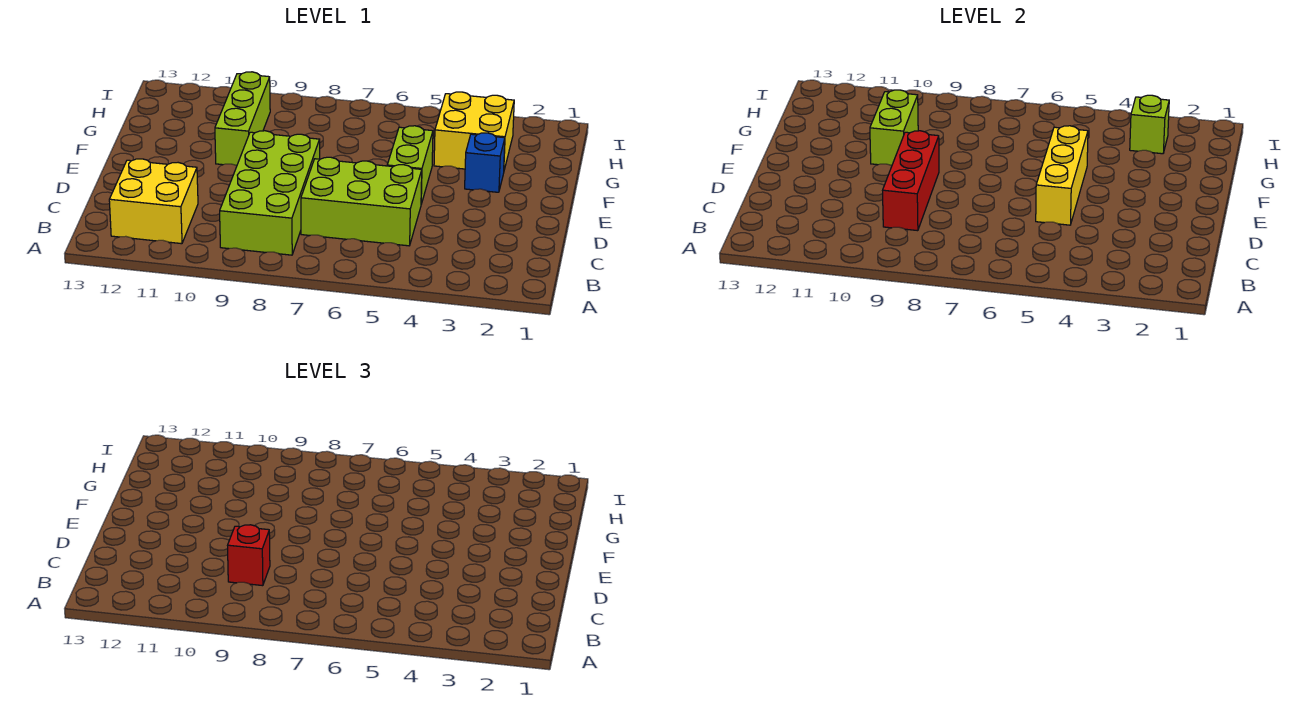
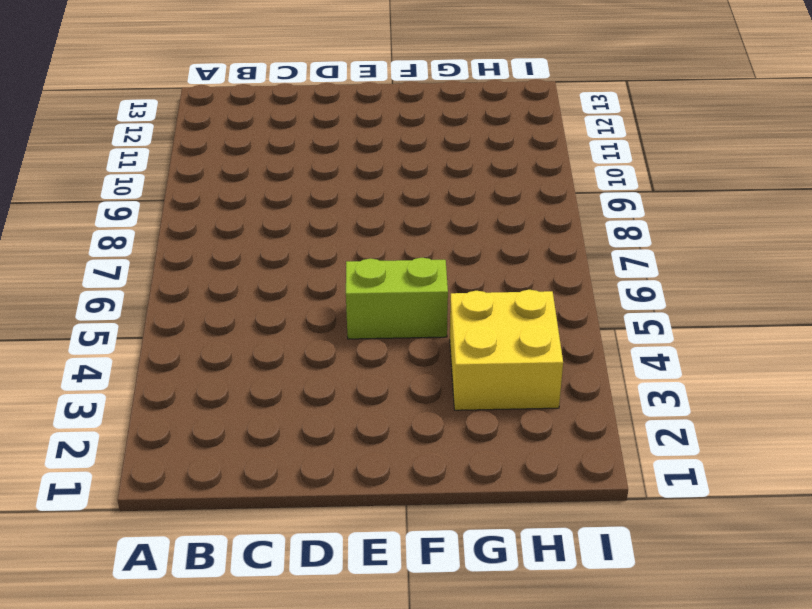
none -> lime brick B8:E9 level 1
none -> yellow brick B11:C12 level 1
none -> lime brick C5:D7 level 1

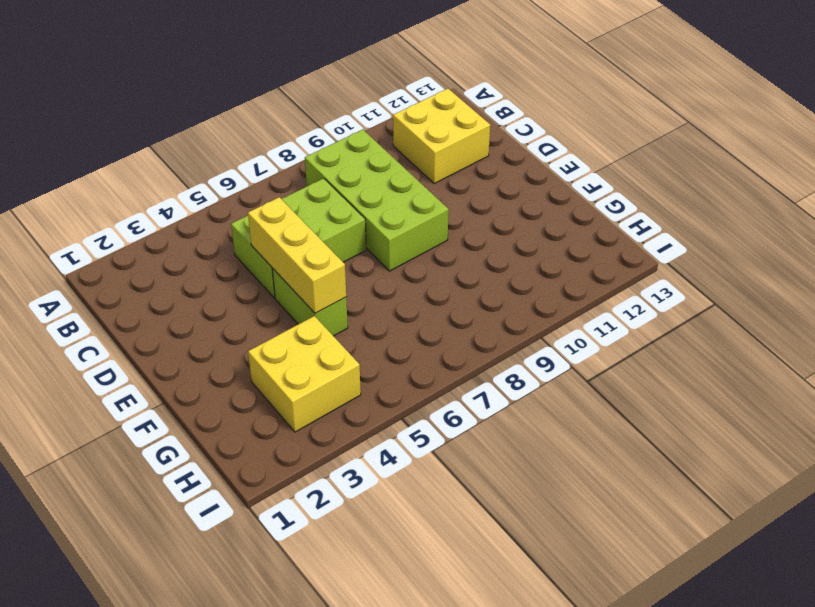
none -> blue brick F3 level 1
none -> lime brick F10:H10 level 1
none -> red brick C9:E9 level 2

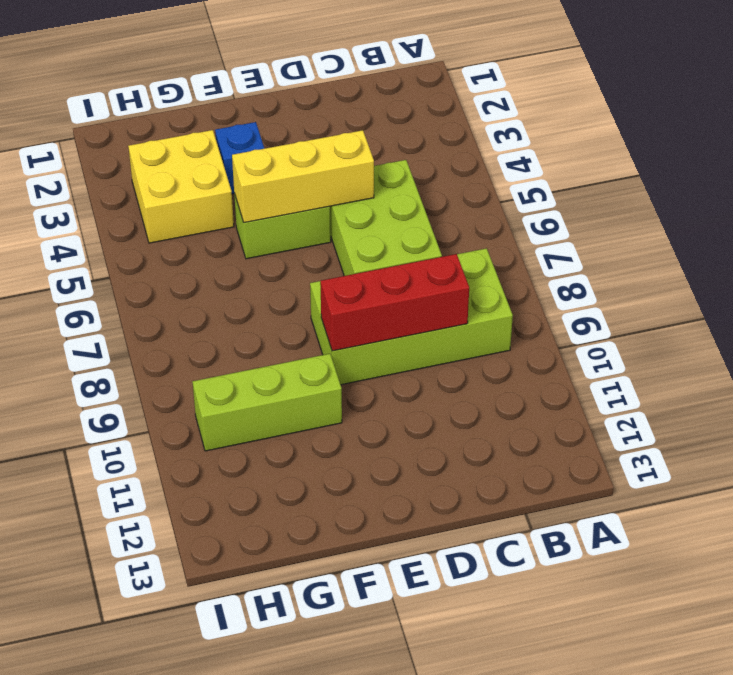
none -> yellow brick B11:C12 level 1
none -> lime brick F10:G10 level 2
none -> lime brick H3 level 2

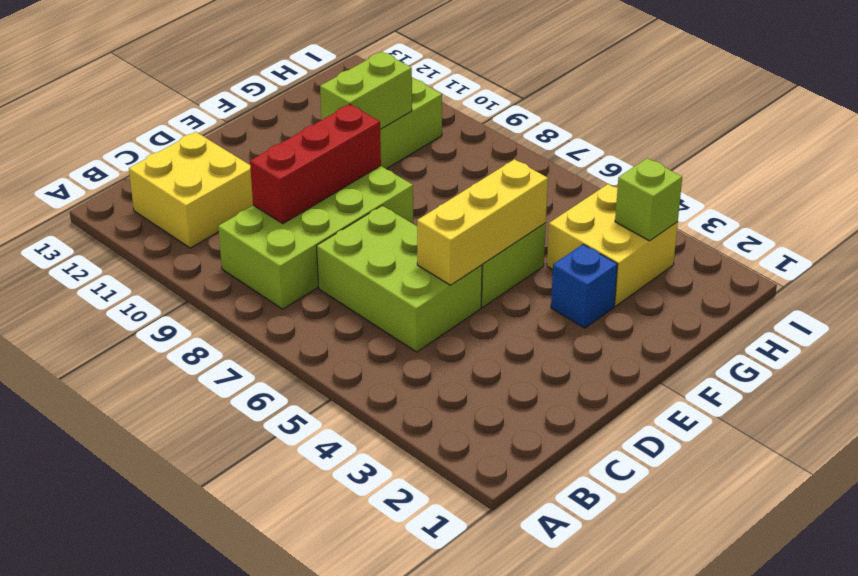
none -> red brick C9 level 3

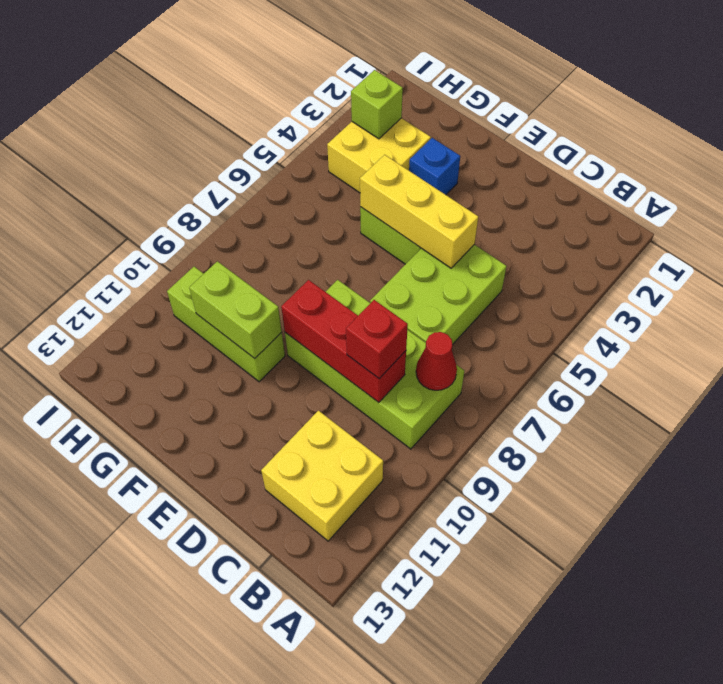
red cone B8 level 2 -> none

